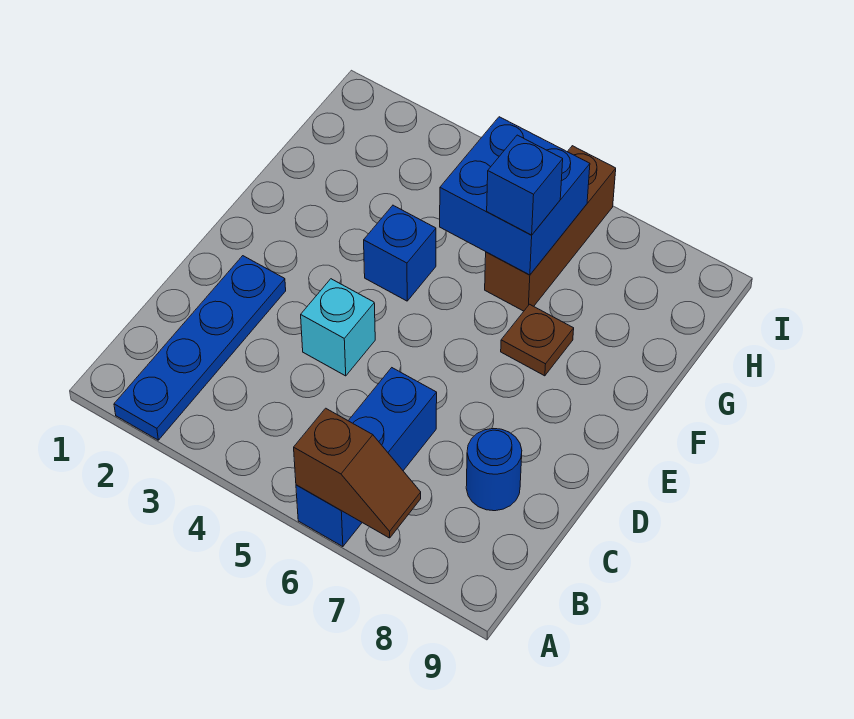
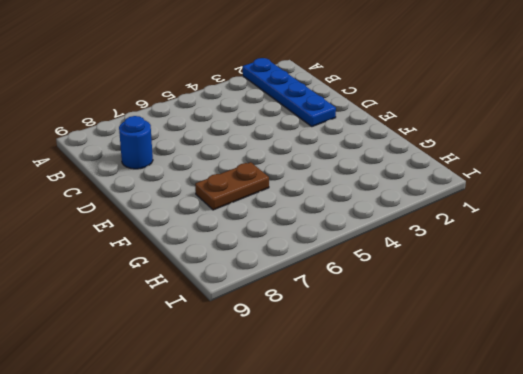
brown plate F6:F7 level 1 -> brown plate F7 level 1
none -> blue brick A6:C6 level 1
none -> cyan brick D4 level 1

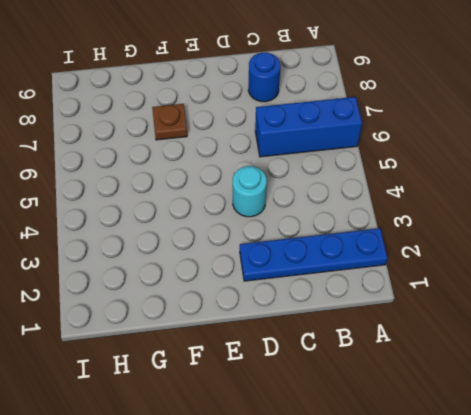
cyan round brick D4 level 1 -> cyan brick D4 level 1
none -> blue brick F4 level 1
none -> brown brick G6:I6 level 1

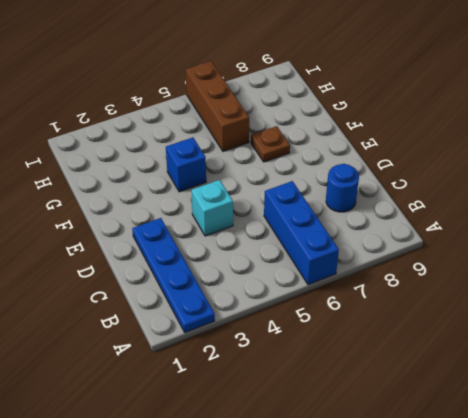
none -> brown slope A6:A7 level 2 top 6
none -> blue brick G5:H6 level 2

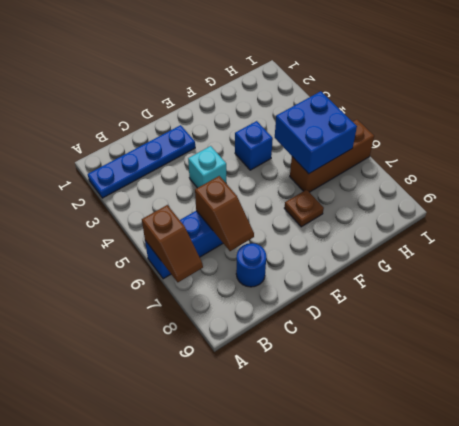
brown slope C6:C7 level 2 top 6 -> none
none -> blue brick G6 level 3

